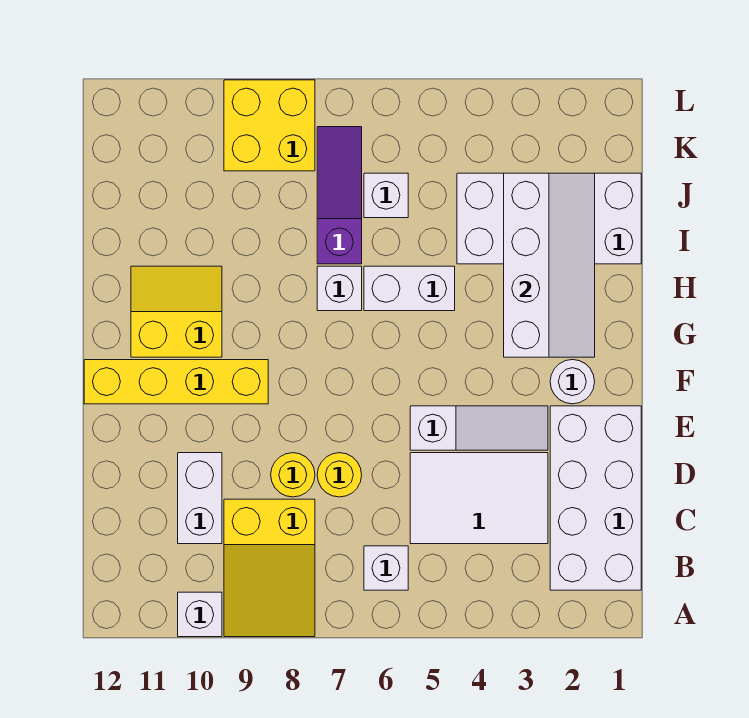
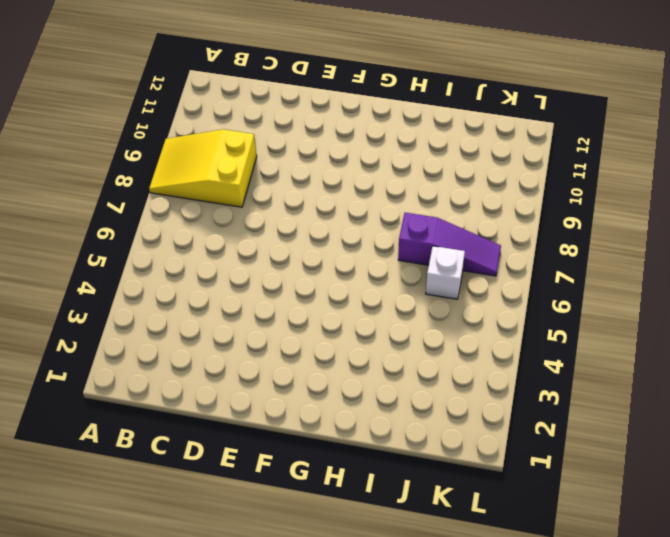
none -> white brick A10 level 1
none -> white brick B1:E2 level 1
none -> white brick B6 level 1

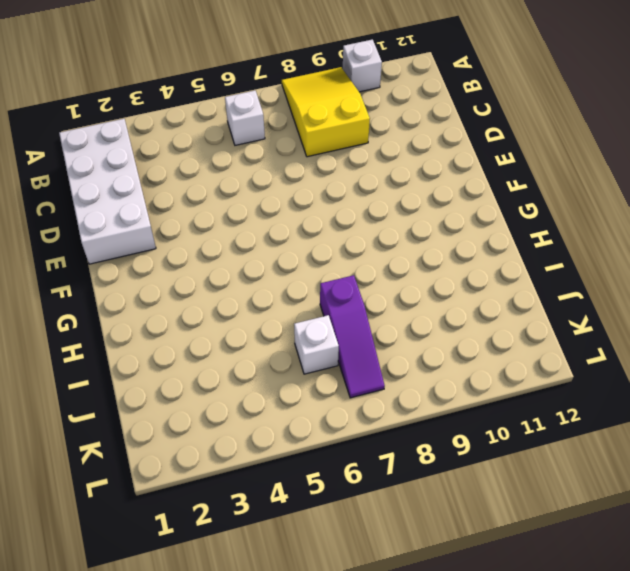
none -> white tile C3:D5 level 1
none -> white brick C10:D10 level 1
none -> yellow round brick D7 level 1

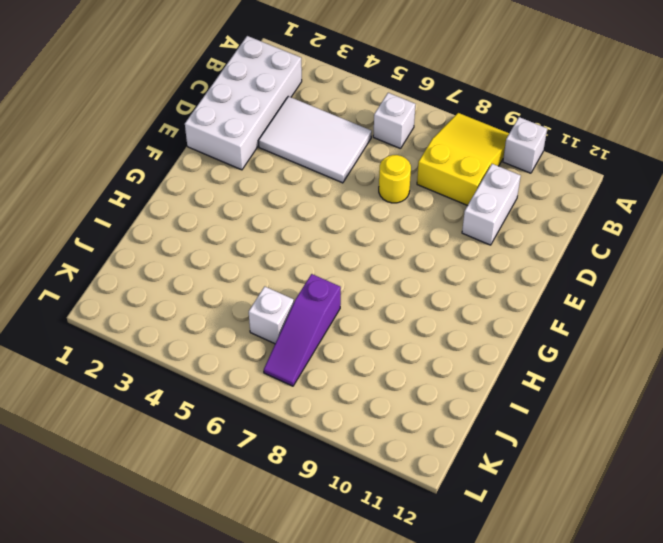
none -> yellow round brick D8 level 1
none -> white slope E3:E5 level 1 top 5
none -> white round brick F2 level 1

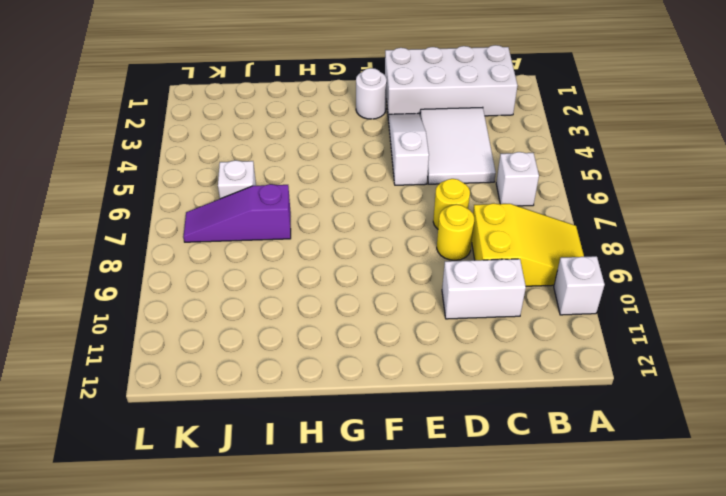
none -> yellow brick F9:F12 level 1
none -> yellow slope G10:H11 level 1 top G
none -> white brick H5:H6 level 1

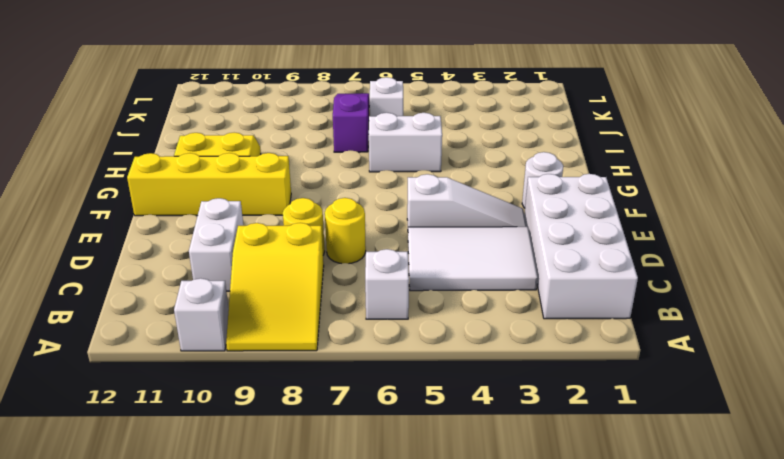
none -> white brick H7 level 1
none -> white brick I1:J4 level 1
none -> yellow brick K8:L9 level 1

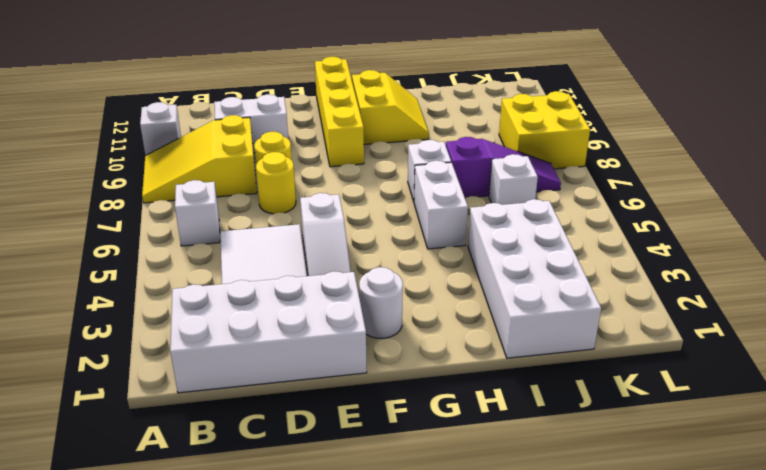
none -> white slope G2:J3 level 2 top 3

